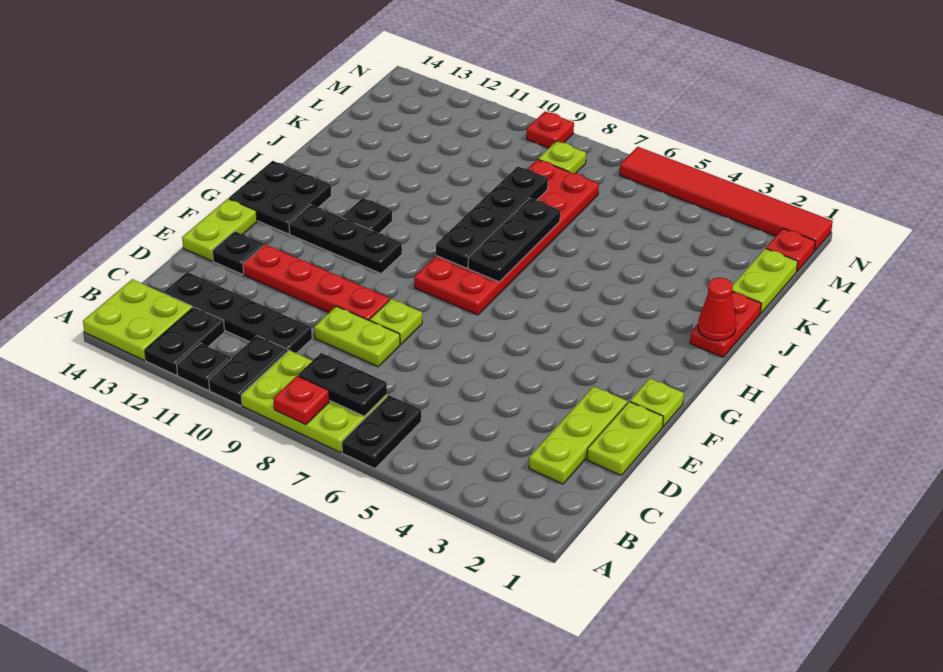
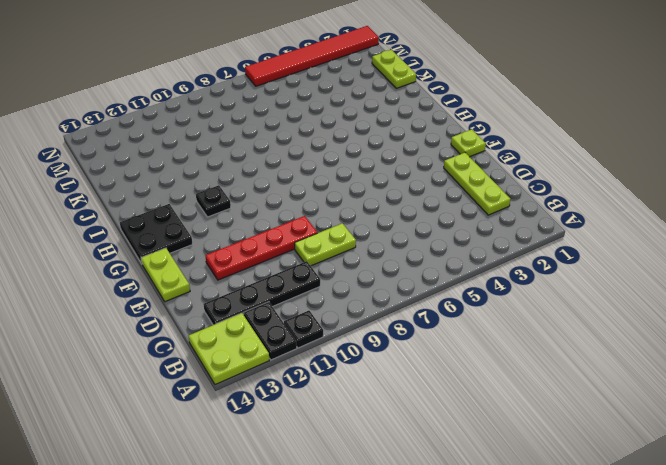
none -> black plate A6:B6 level 1
none -> lime plate A7:B9 level 1
none -> black plate A10:B10 level 1
none -> lime plate D1:E1 level 1

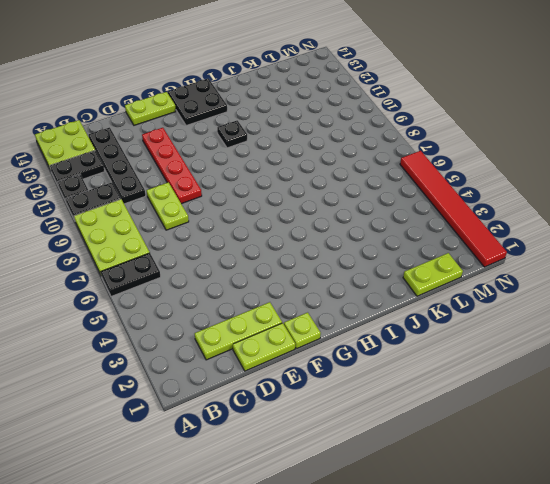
none -> lime plate E8 level 1
none -> black plate E13 level 1
none -> red plate G7:L8 level 1
none -> black plate G10:G12 level 1

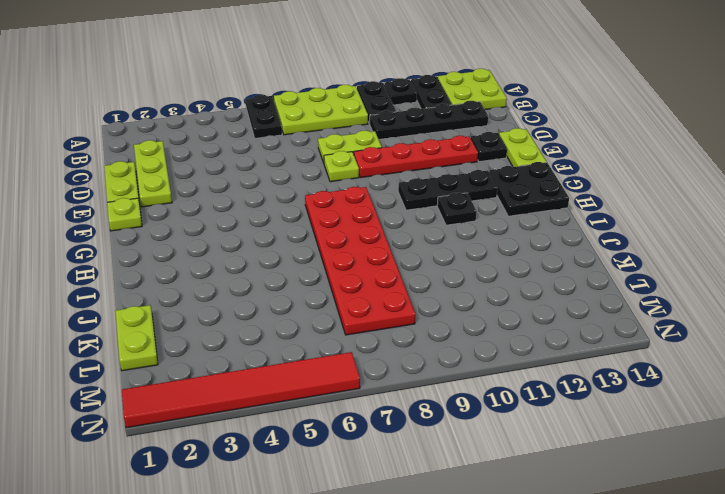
none -> red plate I1:J1 level 1
none -> red plate M1 level 1
none -> lime plate M8 level 1
none -> red plate N9 level 1

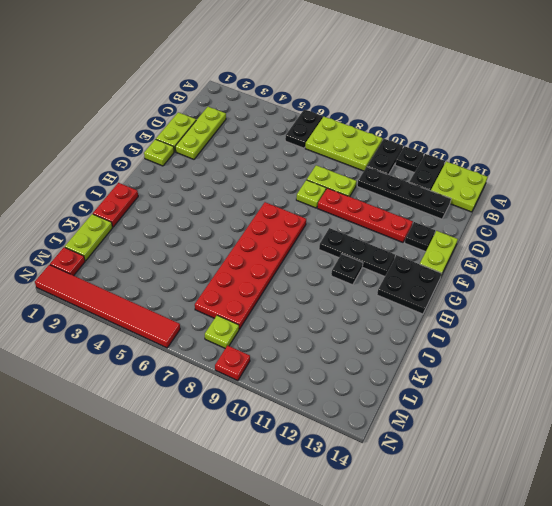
none -> red plate A8 level 2
none -> black plate B7:B8 level 2
none -> black plate H7:J7 level 2
none -> black plate H8:K8 level 2

